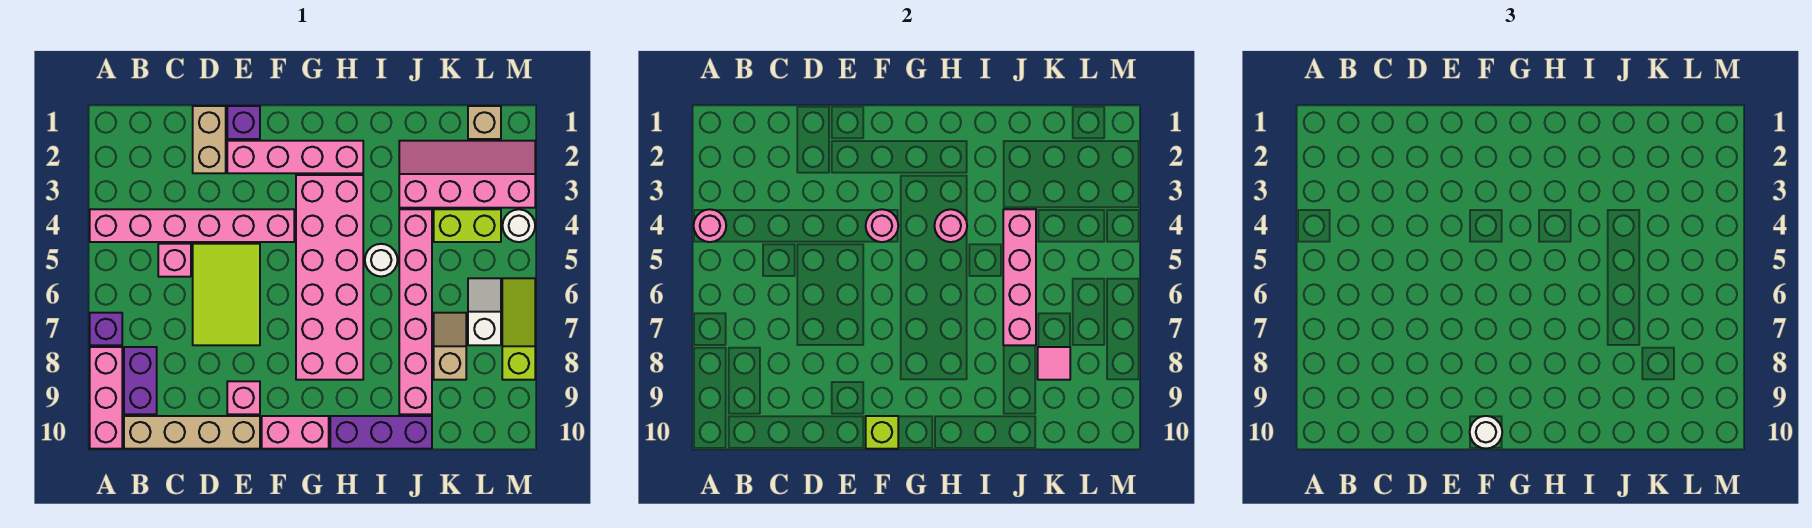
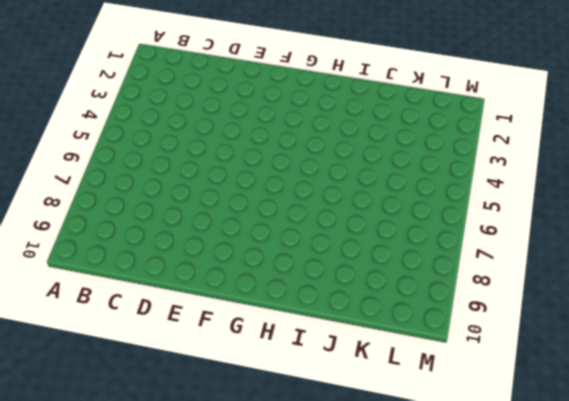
none -> pink brick A4:F4 level 1
none -> purple brick A7 level 1
none -> pink brick A8:A10 level 1
none -> purple brick B8:B9 level 1

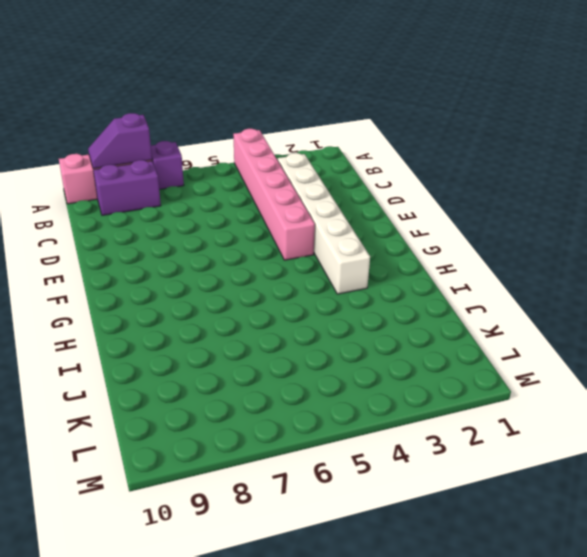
purple slope A8:A9 level 2 top 8 -> none
white brick C3:H3 level 1 -> pink brick G3:H8 level 1
none -> tan brick B10:E10 level 1
none -> pink brick C5 level 1
none -> tan brick D1:D2 level 1
none -> lime tile D5:E7 level 1

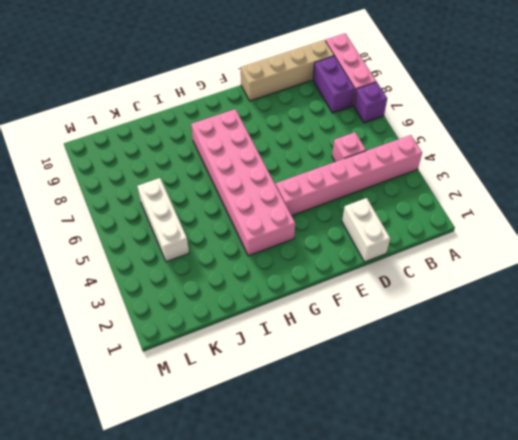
white brick D1:D2 level 1 -> tan brick D1:D2 level 1
white brick K4:K6 level 1 -> lime brick K4:L4 level 1
none -> lime tile D5:E7 level 1
none -> purple brick E1 level 1
none -> pink brick E2:H2 level 1
none -> pink brick E9 level 1

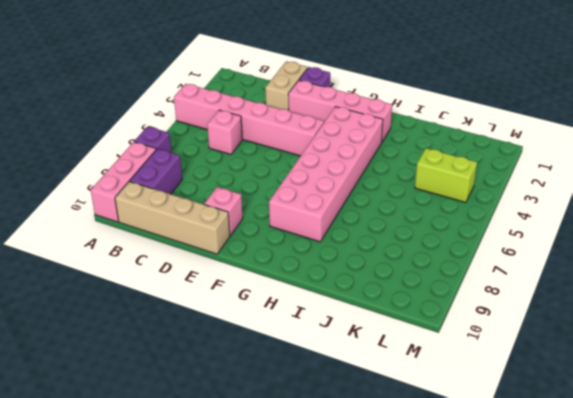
none -> lime tile D5:E7 level 1
none -> pink brick F10:G10 level 1
none -> purple brick H10:J10 level 1
none -> white round brick I5 level 1

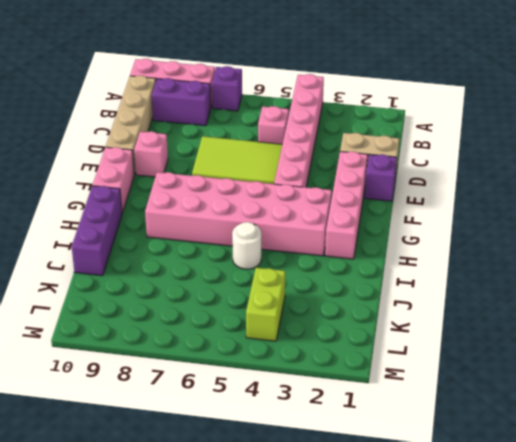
none -> pink slope J2:M3 level 1 top 3
none -> pink brick J4:J9 level 1
none -> tan slope K7:K8 level 1 top 8
none -> tan brick L1 level 1

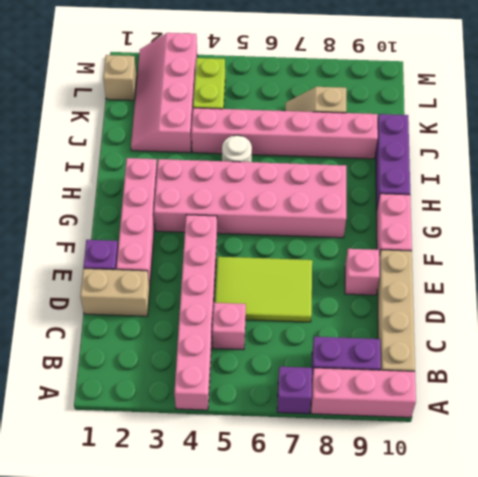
none -> white slope L6:L7 level 1 top 7
none -> white round brick M4 level 1
none -> lime slope M6:M8 level 1 top 8
none -> pink round brick A4 level 2

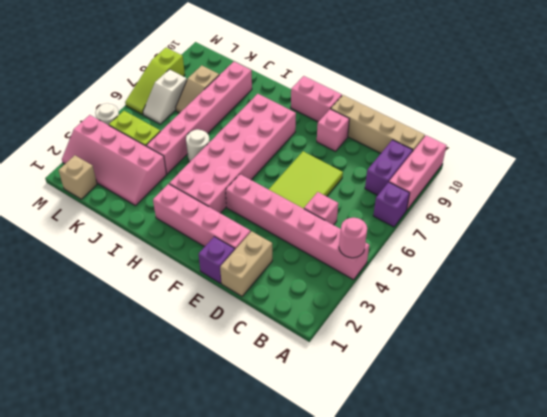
none -> purple brick H10:J10 level 1
none -> pink round brick F4 level 2
none -> lime brick F10 level 2
none -> pink round brick H4 level 2

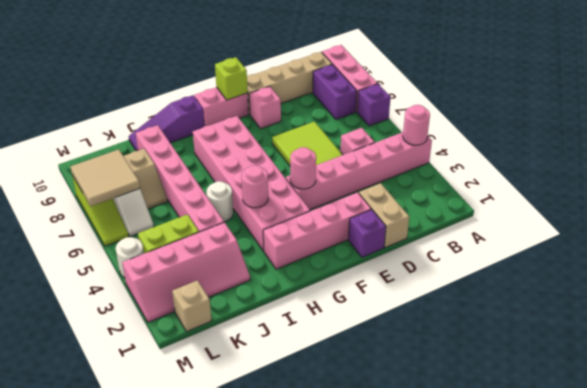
purple slope H10:J10 level 1 top H -> purple brick H10:J10 level 1
tan tile L7:M8 level 2 -> none
none -> pink brick J4:J7 level 2
none -> pink tile K8 level 2
none -> white round brick F10 level 3

